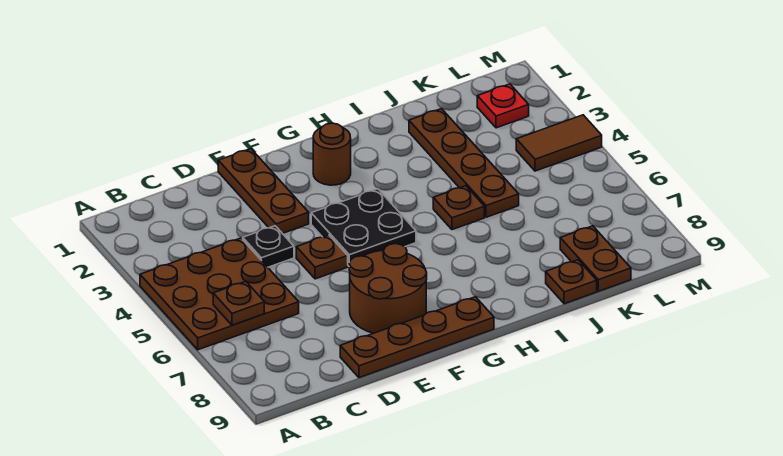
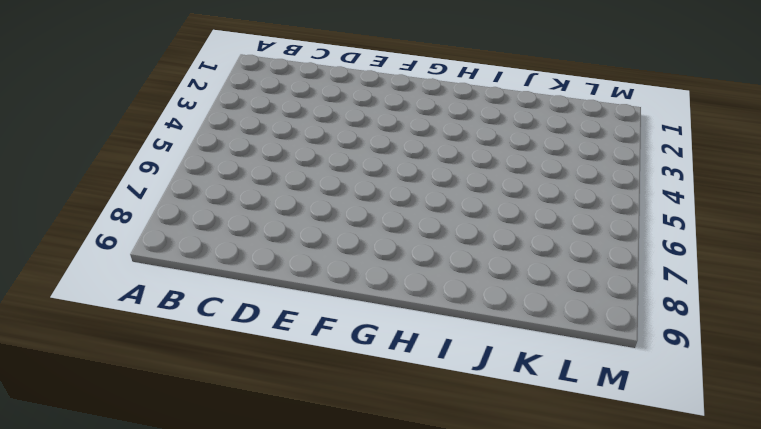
none -> brown plate A4:C6 level 1
none -> black plate D4 level 1
none -> brown plate D9:G9 level 1

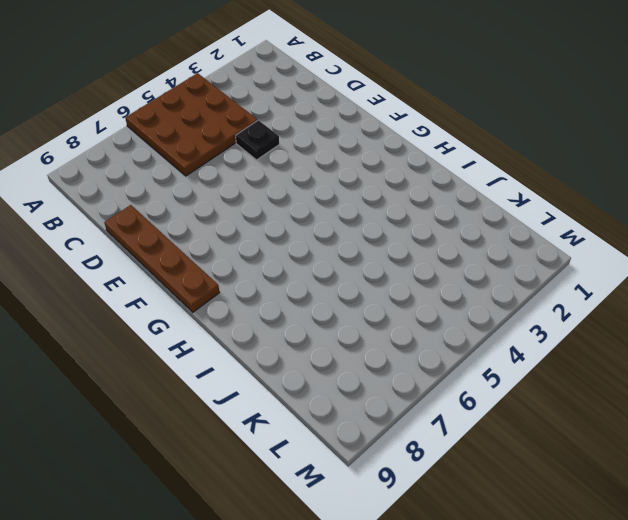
none -> brown plate E1:E3 level 1
none -> brown plate E5 level 1
none -> brown round brick E7:F8 level 1

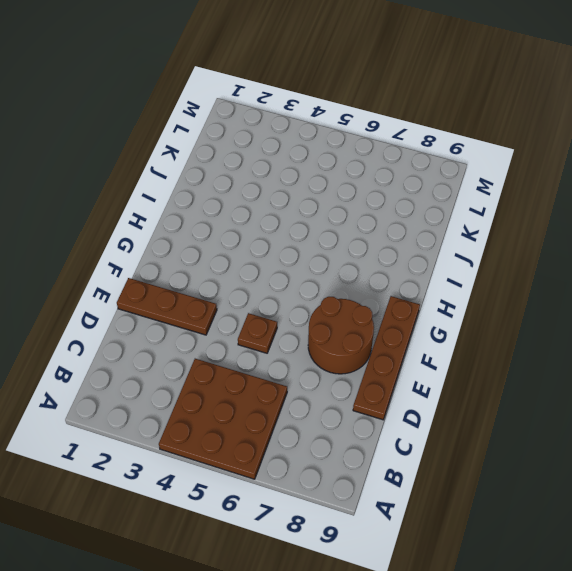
none -> black plate D4 level 1
none -> black plate F4:G5 level 1
none -> brown round brick G2 level 1

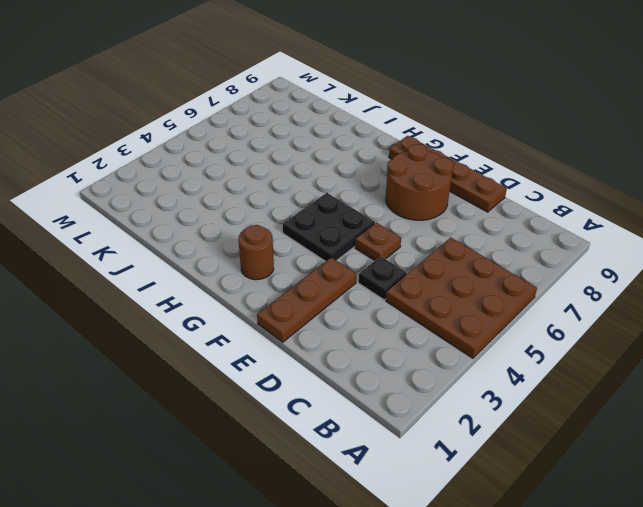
none -> brown plate I5 level 1
none -> brown plate J2:J5 level 1
none -> brown plate J9 level 1

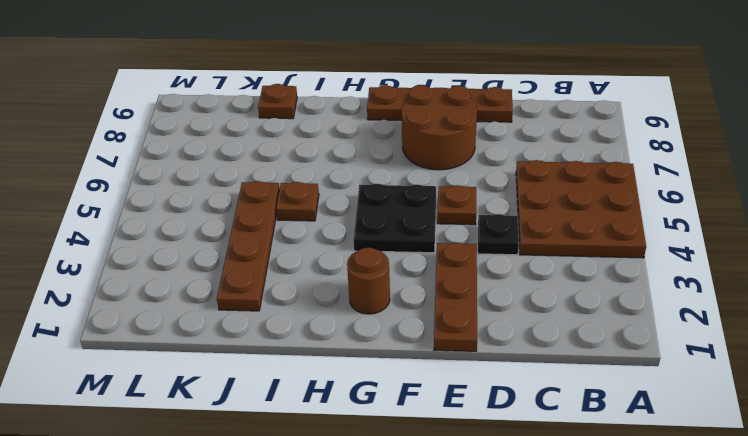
none -> brown plate K8:K9 level 1
none -> red plate L2 level 1
none -> brown tile L4:M4 level 1

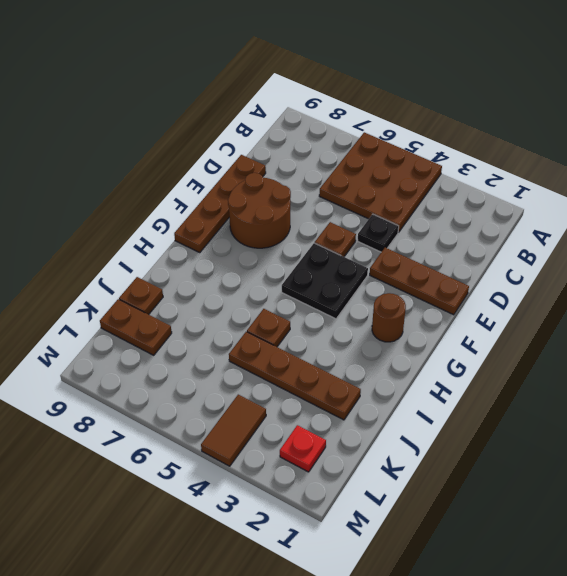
none -> brown plate B6 level 2

